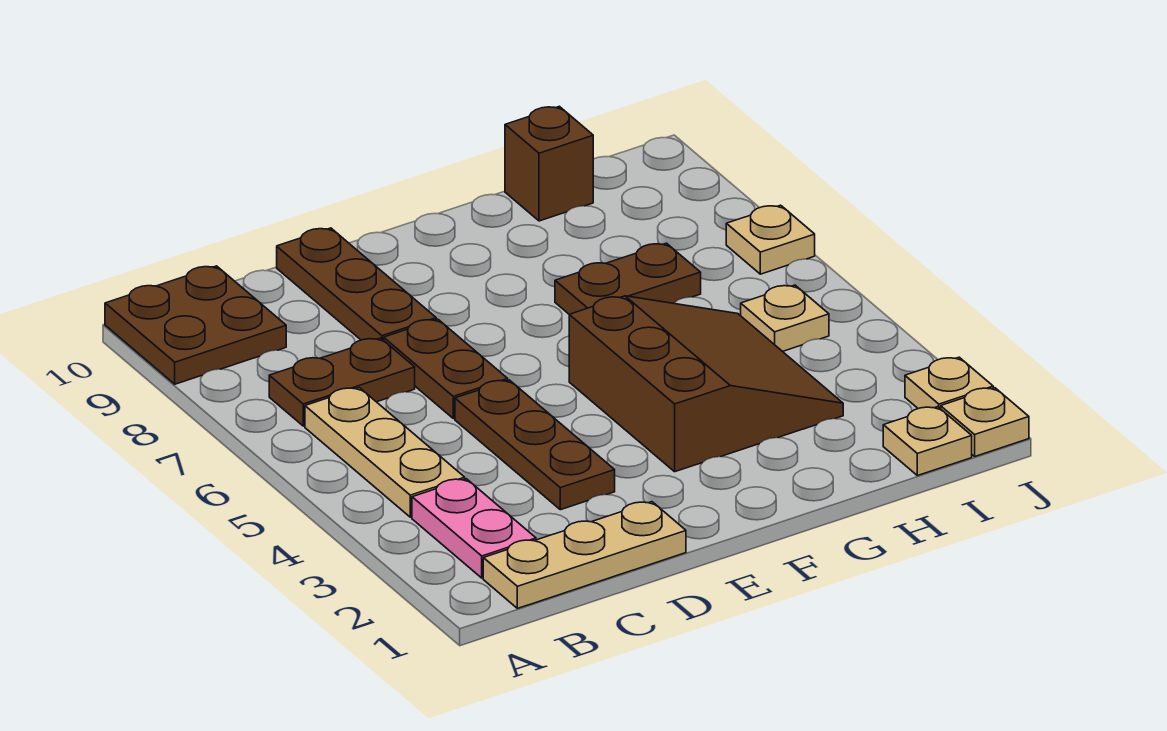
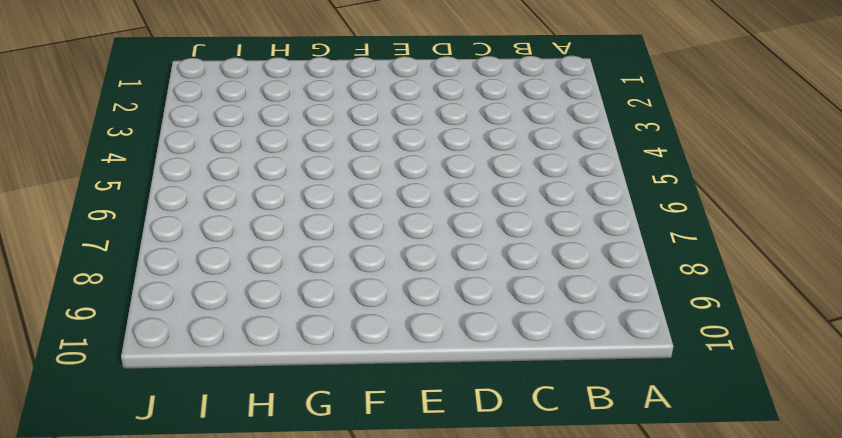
none -> brown plate A9:B10 level 1
none -> tan plate B1:D1 level 1
none -> pink plate B2:B3 level 1

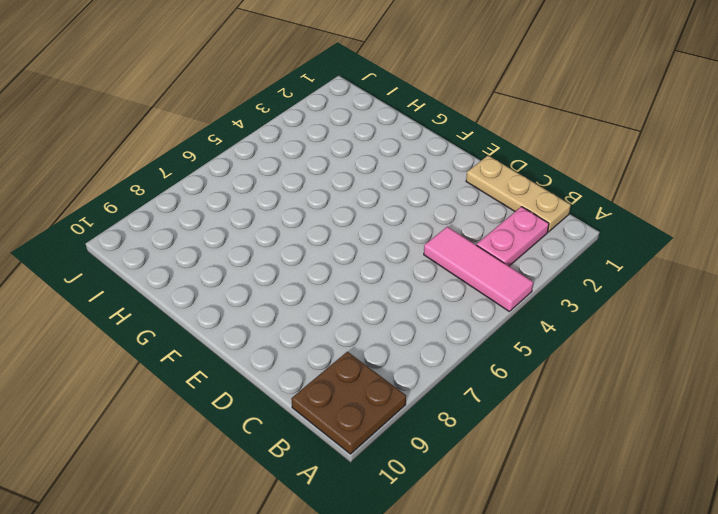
pink tile A4:C4 level 1 -> tan plate B4:B6 level 1
none -> brown plate B7:C7 level 1
none -> brown plate D3:D5 level 1
none -> brown plate D6:D7 level 1

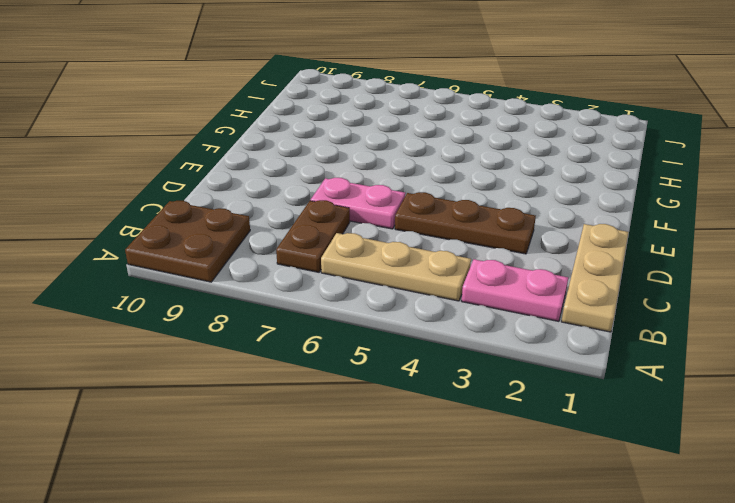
pink plate D6:D7 level 1 -> brown plate D6:D7 level 1
none -> brown plate D8:D10 level 1
none -> brown slope F3:H5 level 1 top F
none -> brown plate G7:H7 level 1

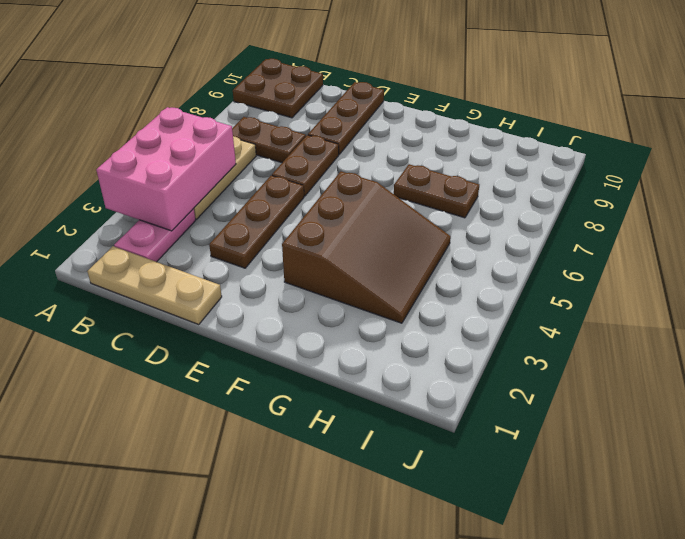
pink brick A3:B5 level 2 -> none
none -> brown brick H10 level 1
none -> tan plate I1 level 1
none -> tan plate I5 level 1

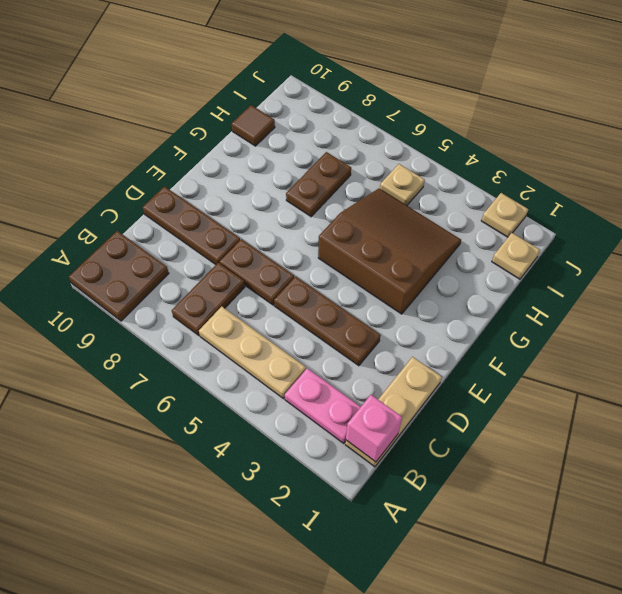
pink brick B1 level 2 -> none
brown tile H10 level 1 -> brown brick H10 level 1
none -> tan plate J1 level 1
none -> tan plate J7 level 1

